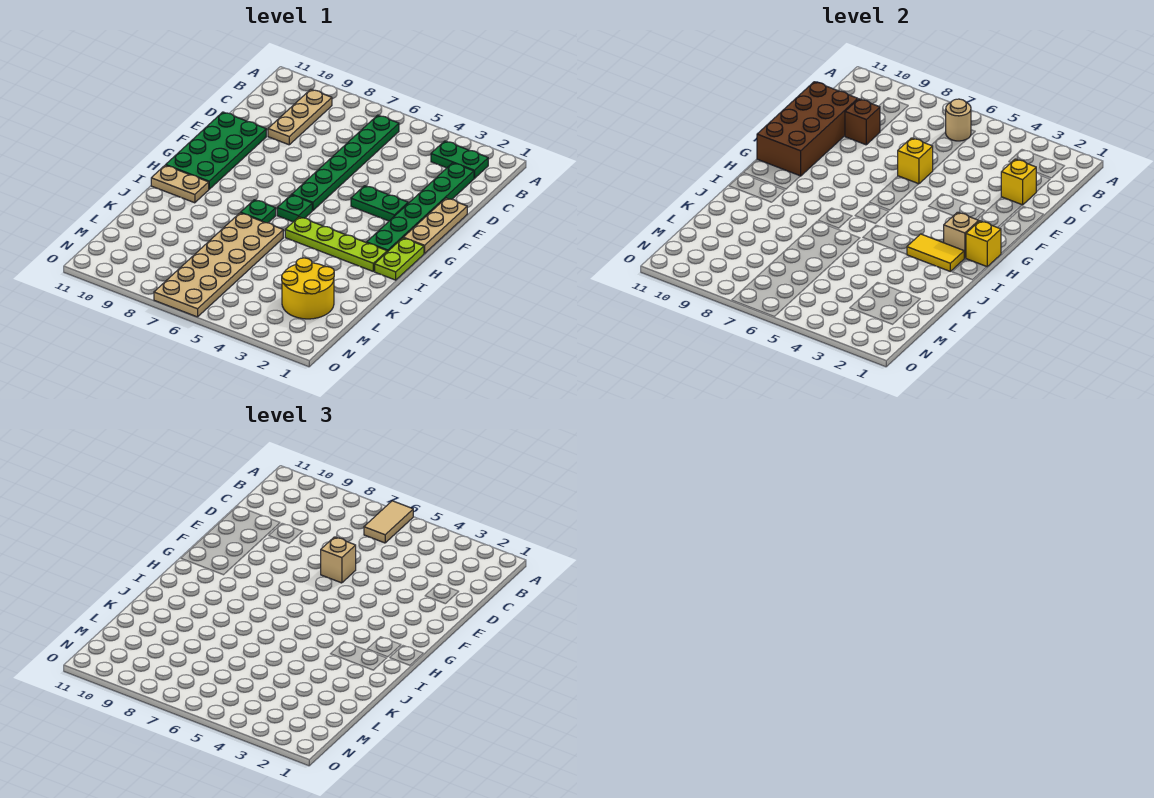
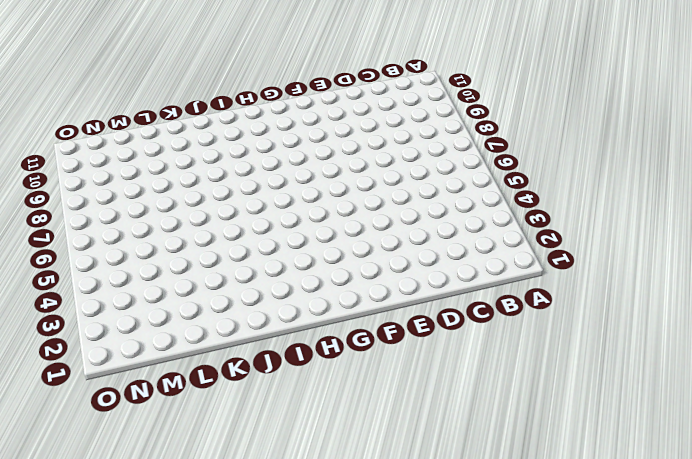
none -> green plate B2:B3 level 1
none -> green plate B6:G6 level 1
none -> tan plate B9:D9 level 1

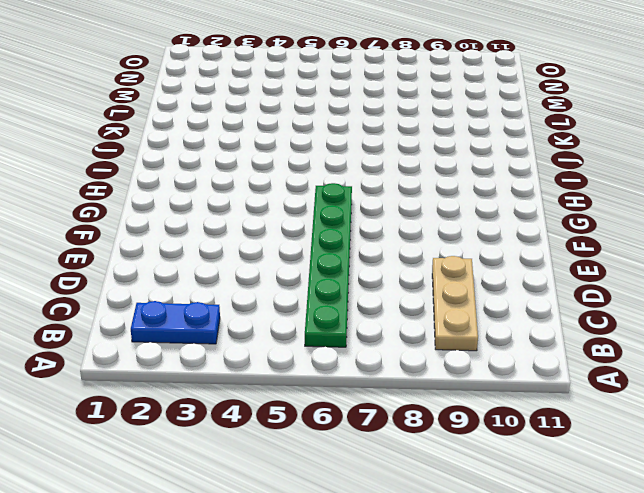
blue plate B2:B3 level 1 -> green plate B2:B3 level 1
none -> green plate C2:H2 level 1
none -> tan plate E1:G1 level 1
none -> green plate E10:H11 level 1

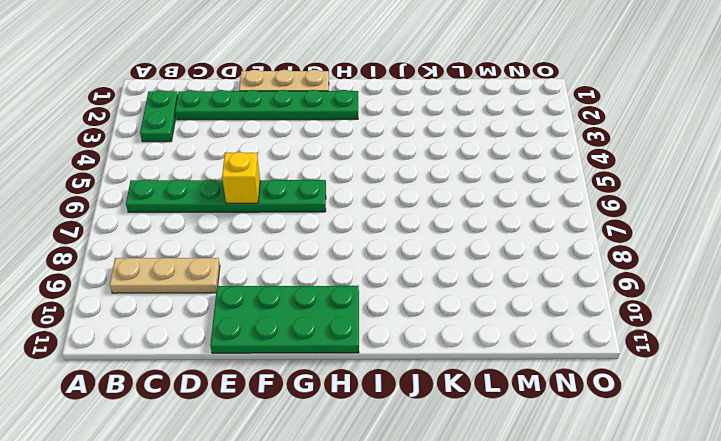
none -> green plate F3:F4 level 1
none -> lime plate H1:I1 level 1
none -> green plate H6 level 1

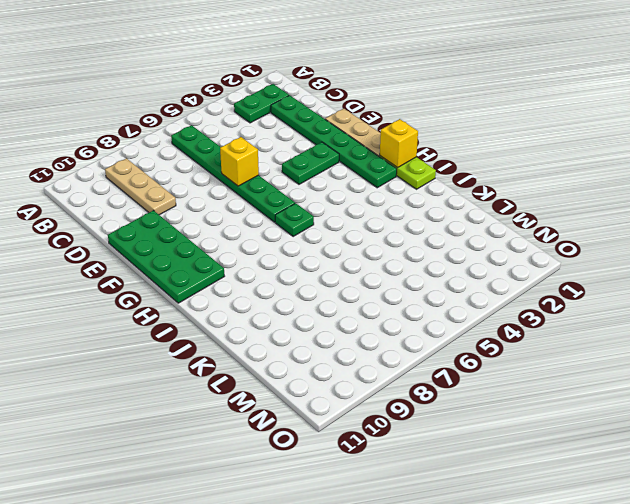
none -> lime plate I2:I5 level 1
none -> green plate I7 level 1
none -> tan plate I10:I11 level 1

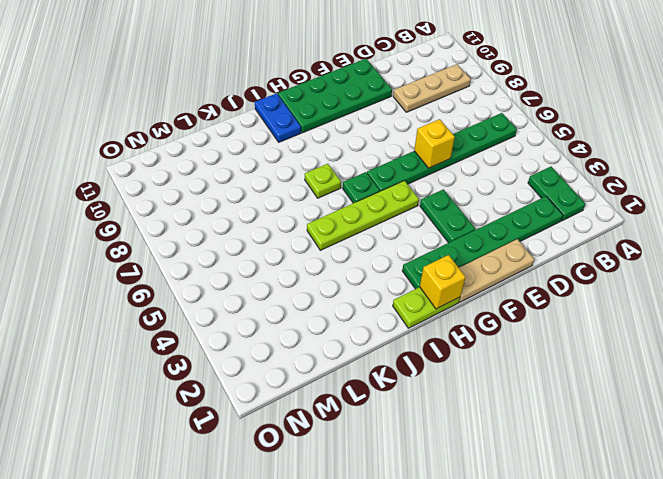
lime plate G5:J5 level 1 -> lime plate I2:I5 level 1
lime plate I7 level 1 -> green plate I7 level 1
blue plate I10:I11 level 1 -> tan plate I10:I11 level 1
none -> tan plate J6:O7 level 1
none -> yellow round brick L2:M3 level 1
none -> tan round brick B6 level 2

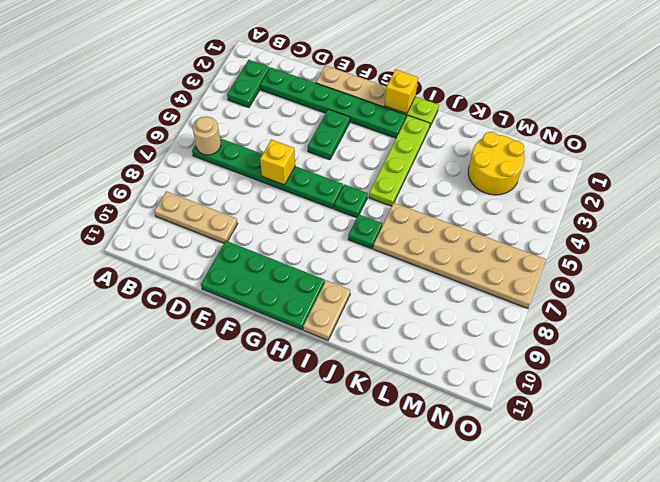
none -> yellow brick D2 level 2
none -> brown brick D9 level 2
none -> brown brick D10:G11 level 2

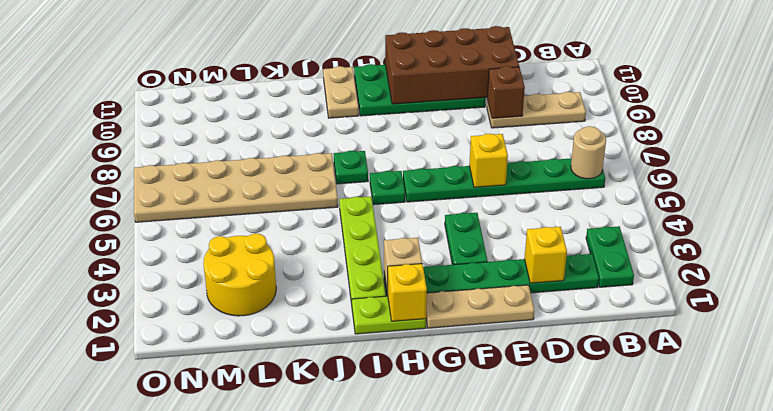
none -> yellow tile I2:I3 level 2
none -> tan tile A6:B6 level 3
none -> tan brick E6 level 3

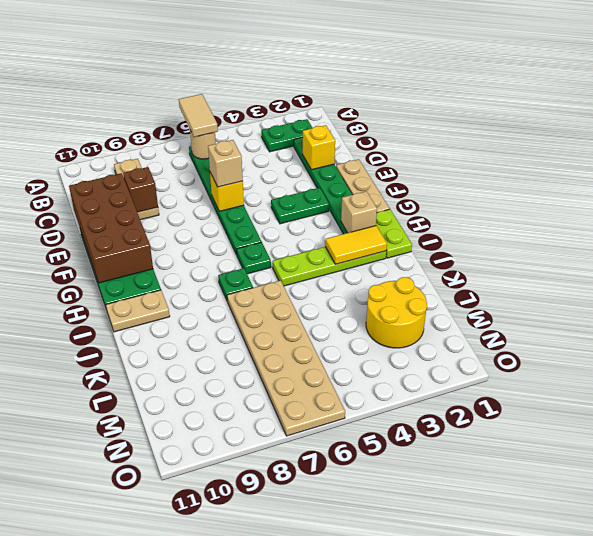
none -> yellow brick H1 level 2

